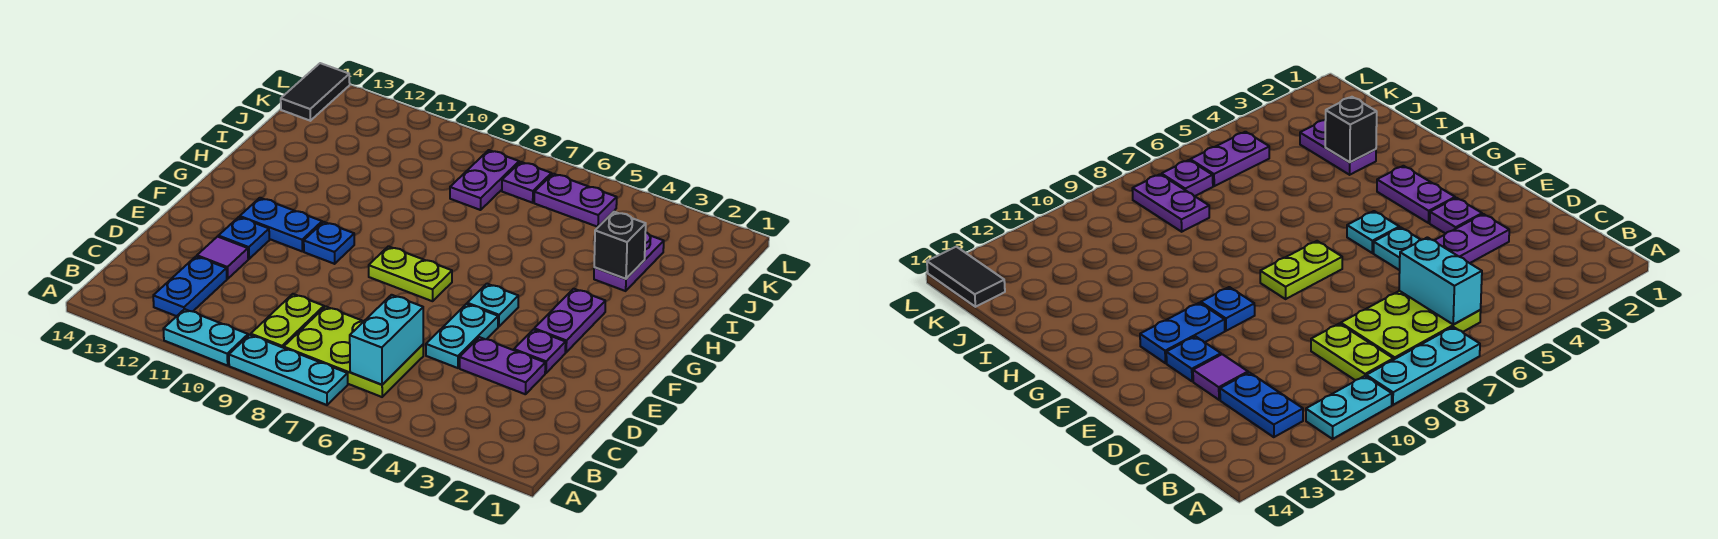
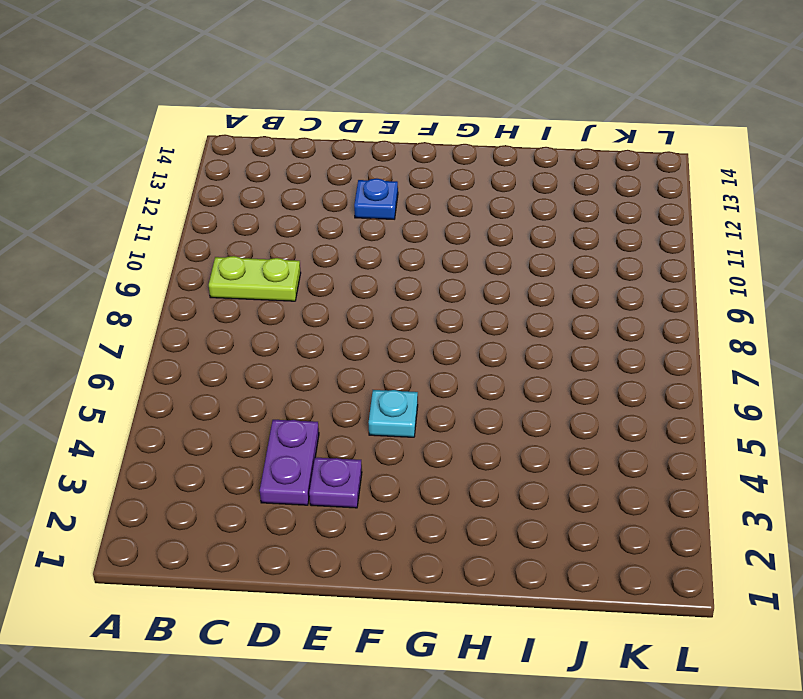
none -> cyan plate A7:A9 level 1
none -> cyan plate A10:A11 level 1
none -> lime plate B6:C8 level 1

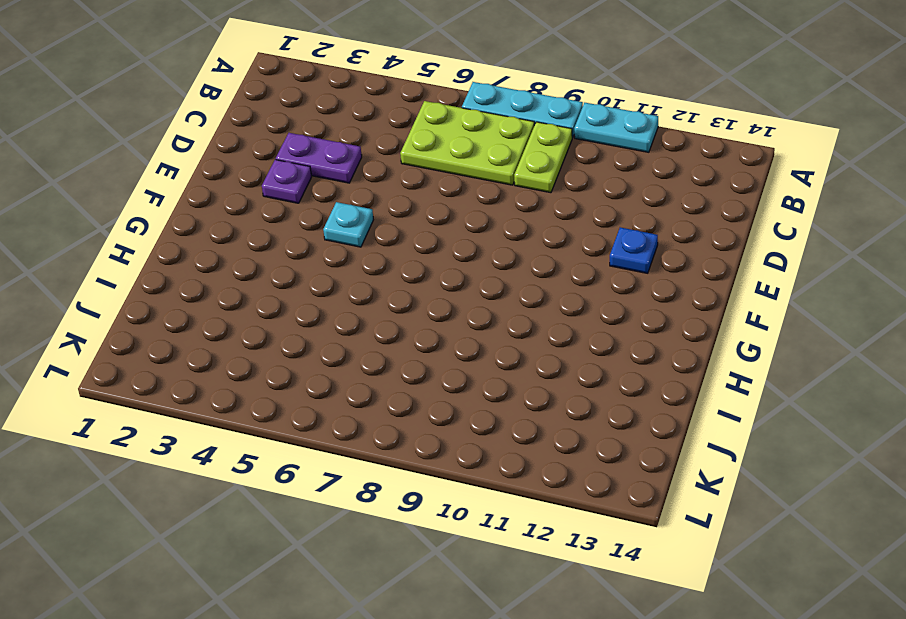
none -> blue plate B12:C12 level 1
none -> cyan plate D5:E5 level 1
none -> purple tile D12 level 1

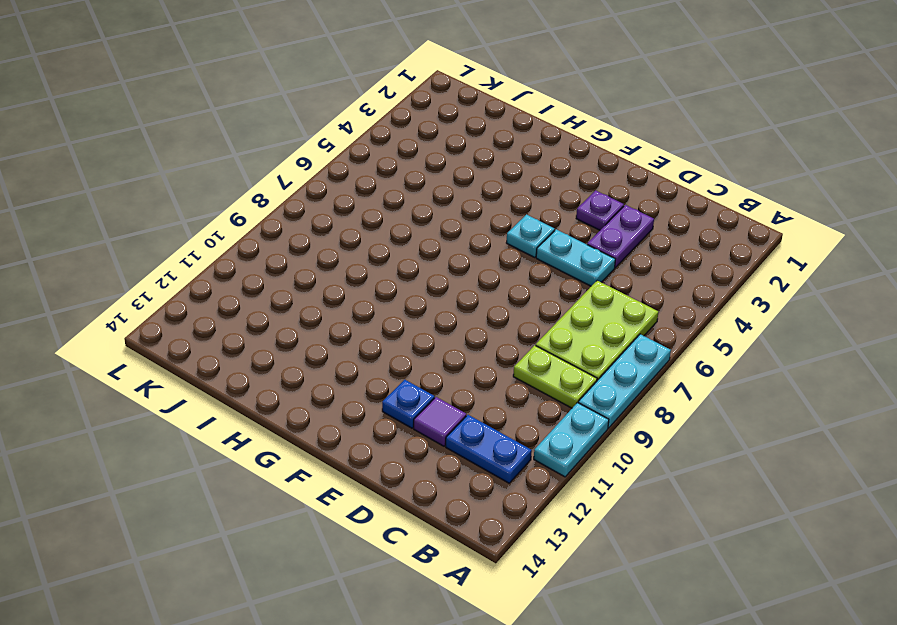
none -> purple plate F3:G3 level 1
none -> lime plate F7:F8 level 1
none -> blue plate F10 level 1

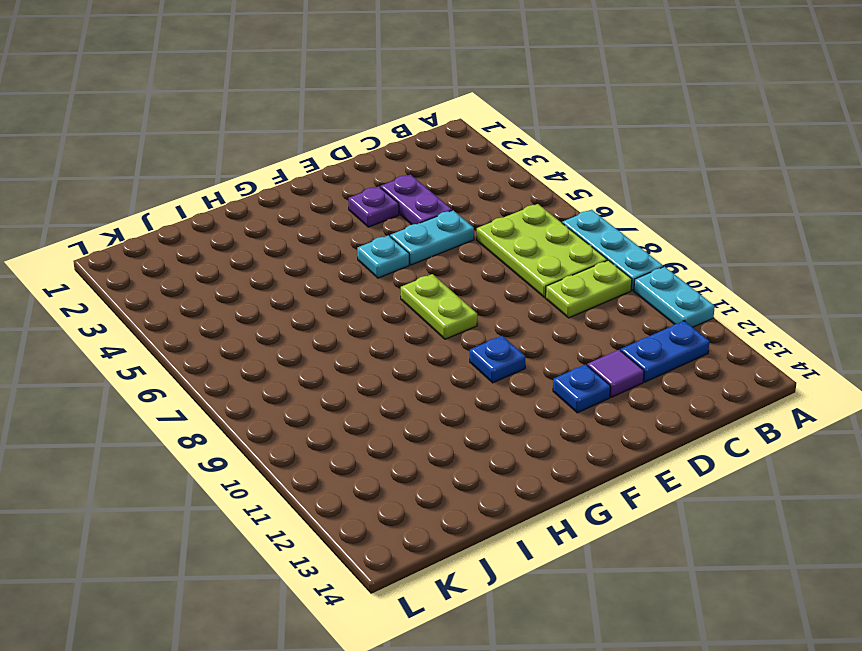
none -> purple plate F3:G3 level 1
none -> blue plate F11:F12 level 1
none -> purple plate I3:J3 level 1

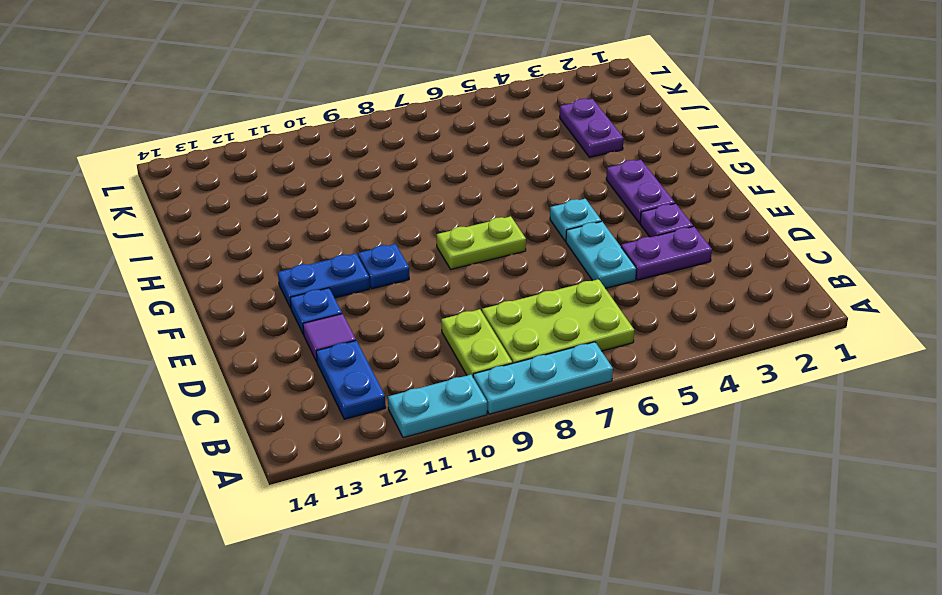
none -> purple plate J8:K8 level 1
none -> purple plate K5:K6 level 1
none -> purple plate K7 level 1

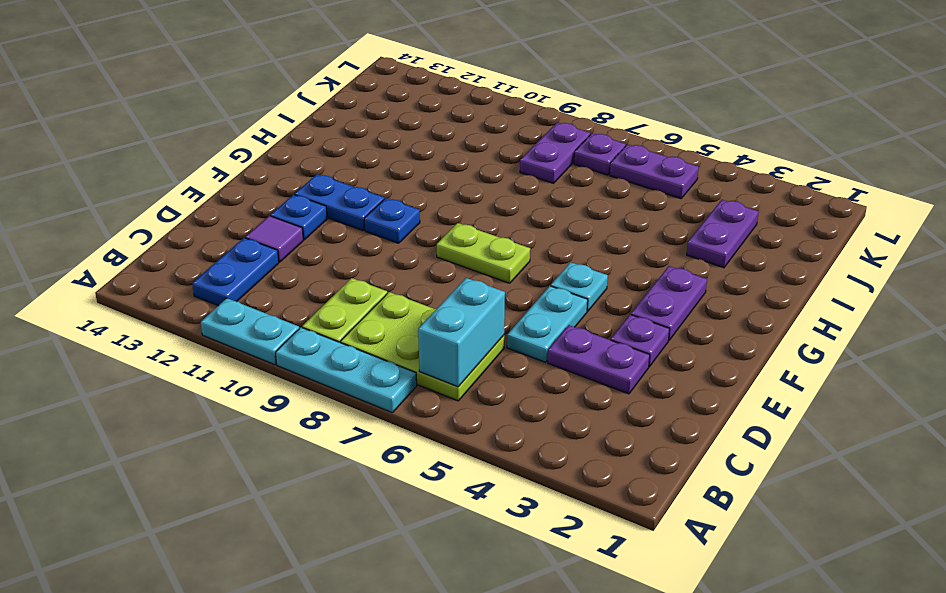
none -> black tile K14:L14 level 1
none -> black brick I3 level 2

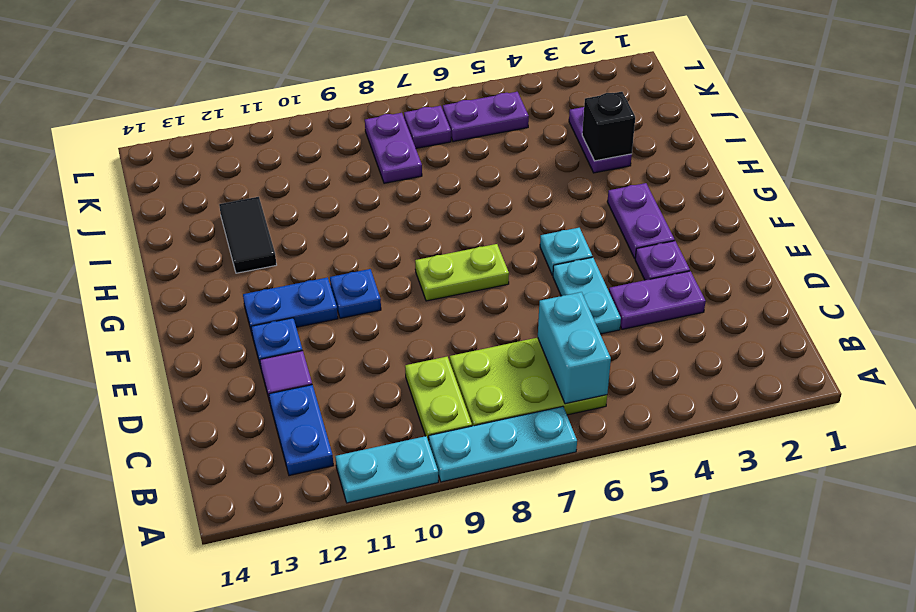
black tile H12:I12 level 1 -> black tile K14:L14 level 1

